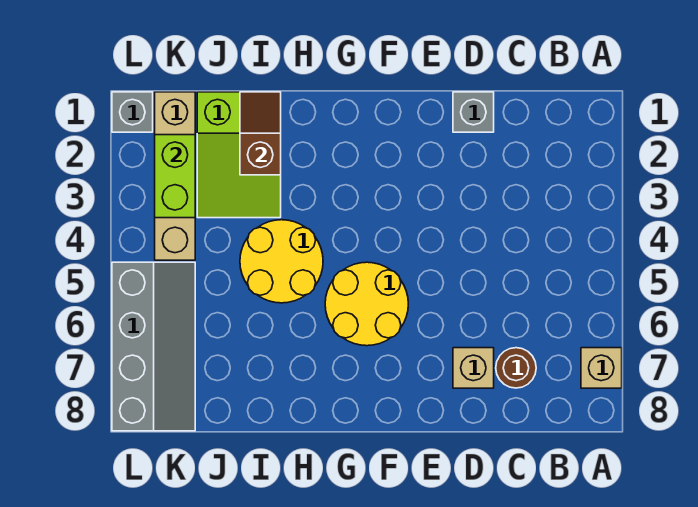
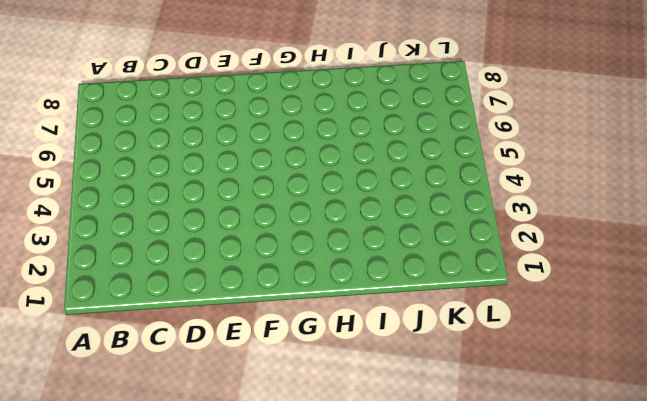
none -> tan brick A7 level 1
none -> brown round brick C7 level 1
none -> grey brick D1 level 1

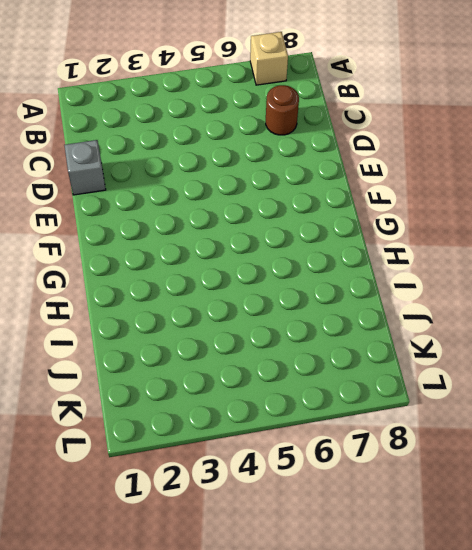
none -> tan brick D7 level 1
none -> yellow round brick F5:G6 level 1
none -> yellow round brick H4:I5 level 1

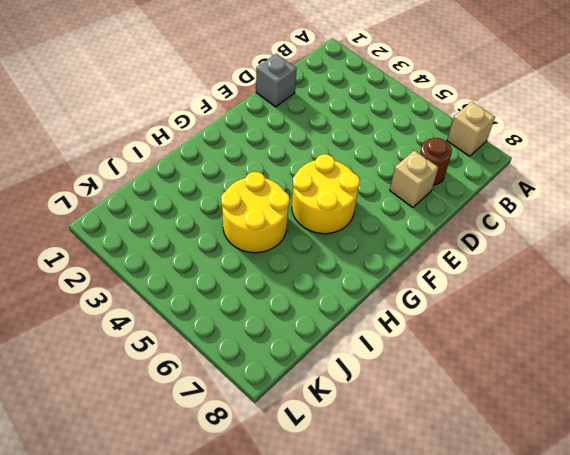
none -> lime slope I1:J3 level 1 top 1
none -> tan brick K1:K4 level 1
none -> grey slope K5:L8 level 1 top L

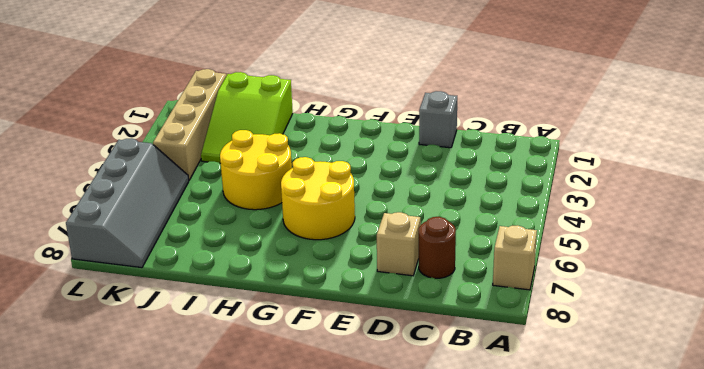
none -> grey brick L1 level 1
none -> brown slope I1:I2 level 2 top 2
none -> lime brick K2:K3 level 2

